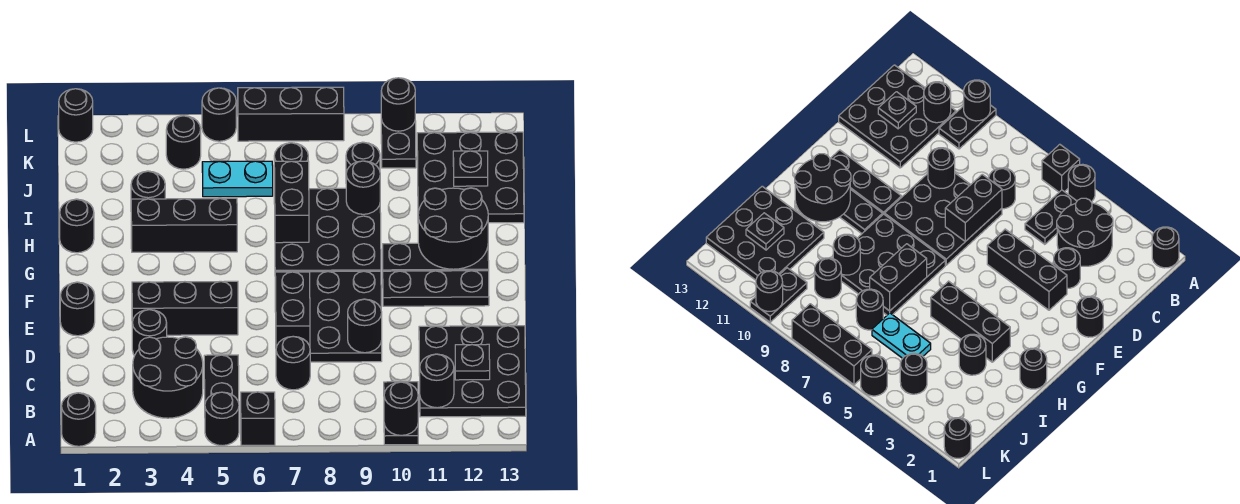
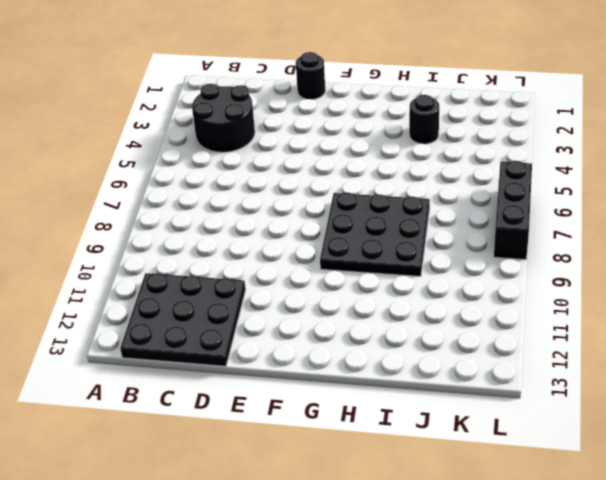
none -> black round brick A1 level 1
none -> black round brick A5 level 1
none -> black brick A6 level 1
none -> black plate A10:B10 level 1

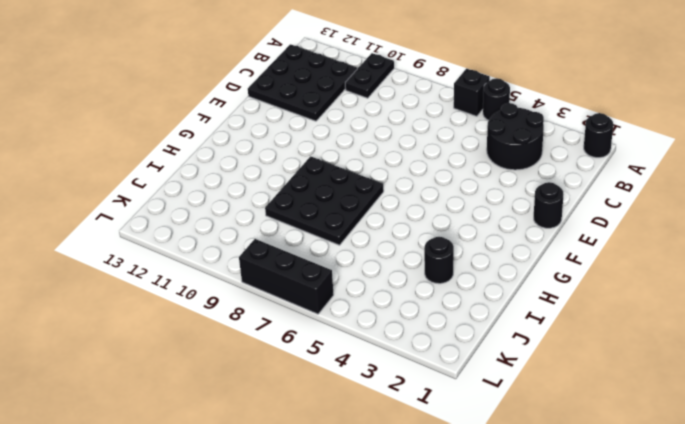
none -> black plate B5:C5 level 1
none -> black round brick C7 level 1
none -> black round brick D3 level 1
none -> black plate D7:F9 level 1

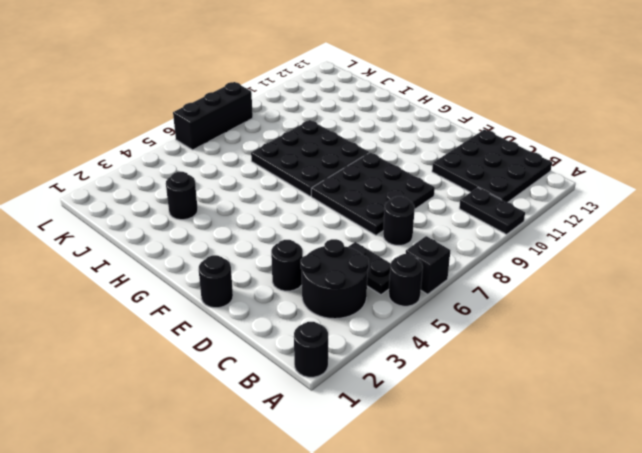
none -> black brick E3:E5 level 1
none -> black plate F10:F12 level 1
none -> black plate G10:G12 level 1
none -> black round brick H1 level 1

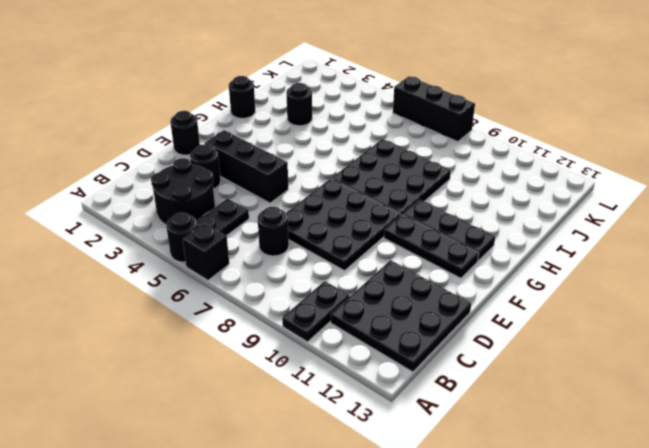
none -> black round brick A1 level 1
none -> black brick H3:H5 level 1
none -> black plate I11:K13 level 1
none -> cyan plate J5:J6 level 1

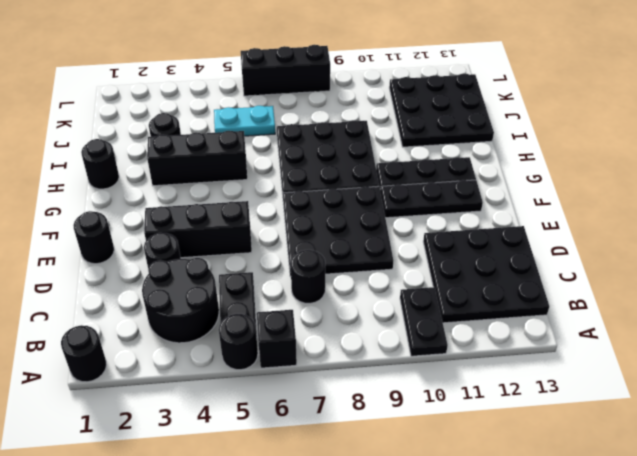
none -> black round brick J7 level 1
none -> black round brick J9 level 1
none -> black round brick K4 level 1
none -> black plate K10:L10 level 1

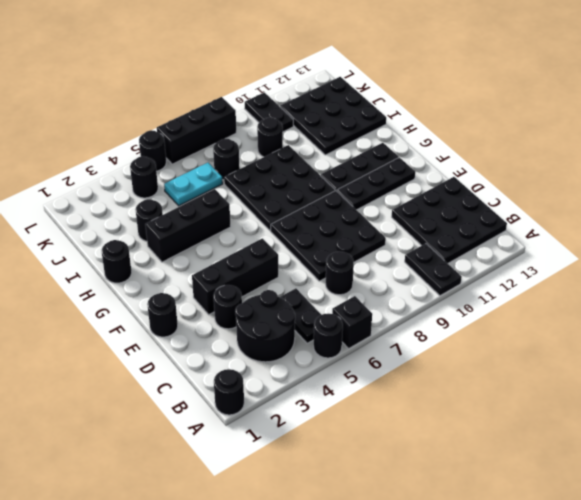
none -> black round brick L1 level 1
none -> black round brick A10 level 2
none -> black round brick B11 level 2
none -> black plate C12 level 2

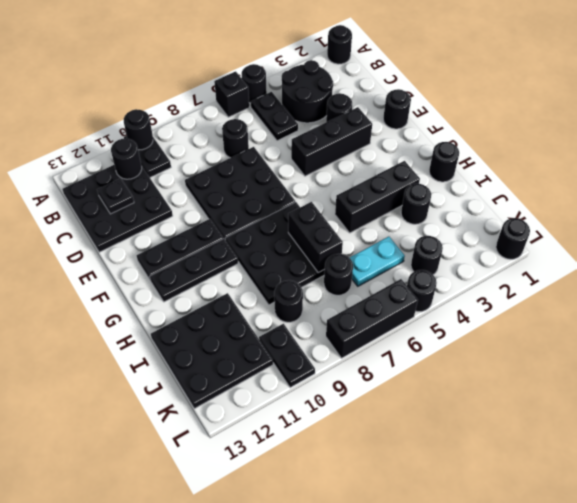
none -> black brick D7:E7 level 2
none -> black round brick D9 level 2
none -> black round brick G11:H12 level 2
none -> black round brick I9 level 2

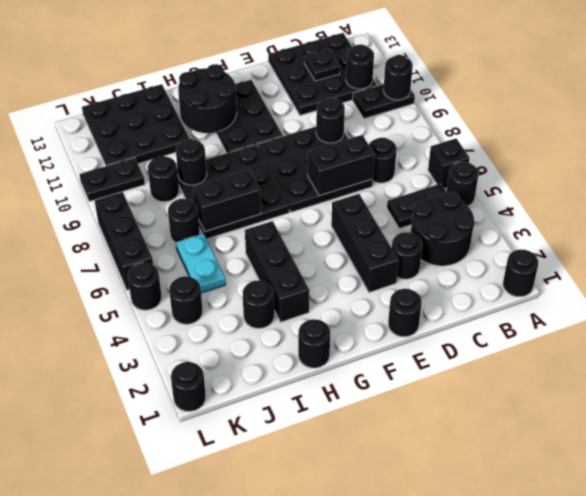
none -> black plate J12 level 2
none -> black round brick L10 level 2

